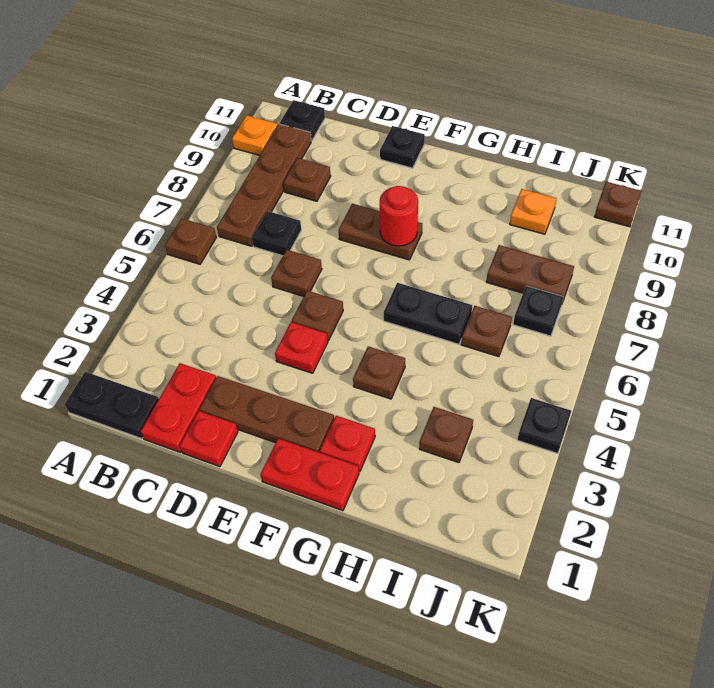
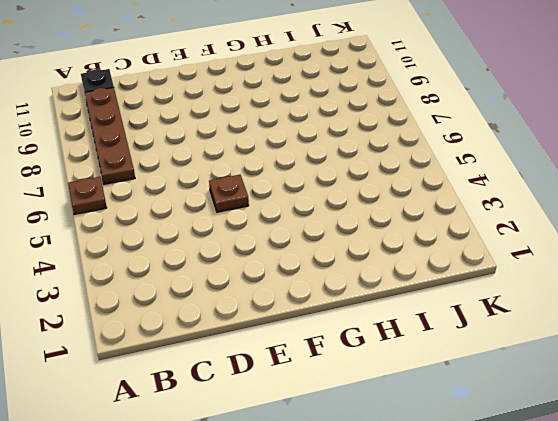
none -> black plate A1:B1 level 1
none -> orange plate A10 level 1
none -> red plate C1:C2 level 1

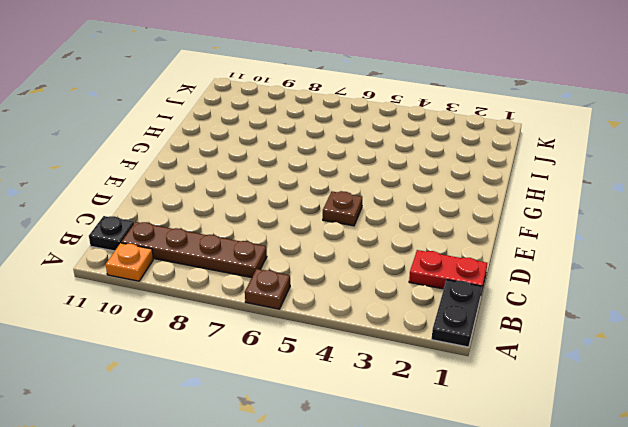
none -> black plate C7 level 1
none -> brown plate C9 level 1
none -> red plate D1 level 1

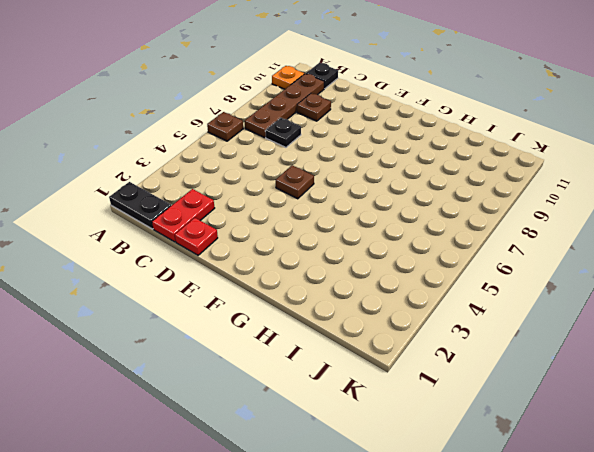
none -> brown plate D2:F2 level 1
none -> brown plate D6 level 1
none -> red plate E4 level 1

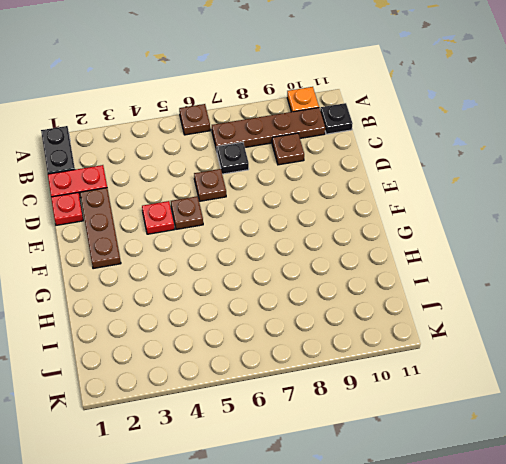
none -> brown plate E8:F8 level 1
none -> black plate E11 level 1
none -> red plate F1:G1 level 1

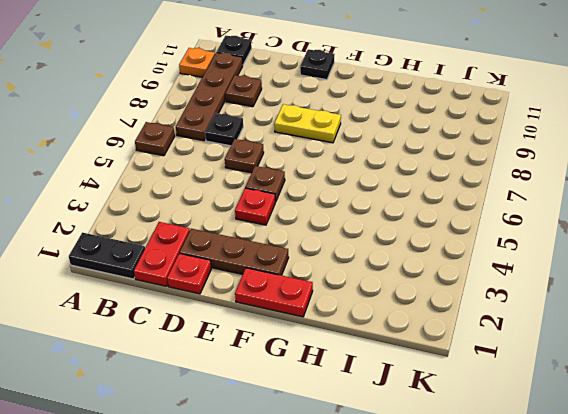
yellow plate E8:F8 level 1 -> brown plate E8:F8 level 1
none -> red plate G2 level 1
none -> brown plate G4 level 1
none -> black plate G6:H6 level 1

